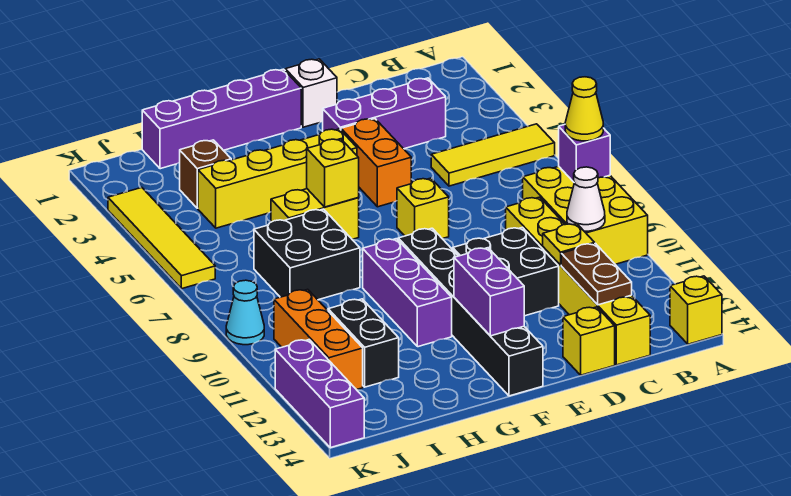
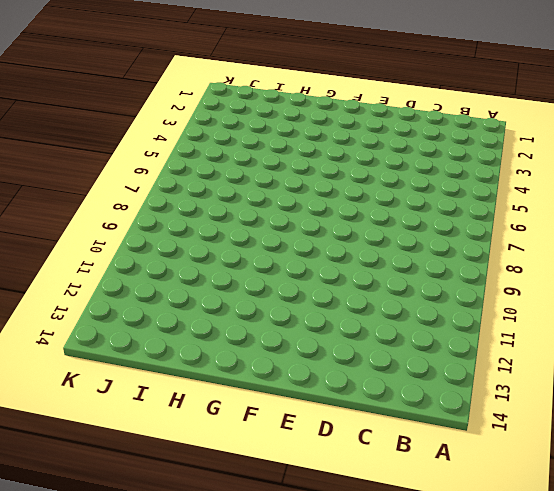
none -> yellow tile A5:C5 level 1
none -> yellow brick A8:B10 level 1
none -> yellow brick A14 level 1

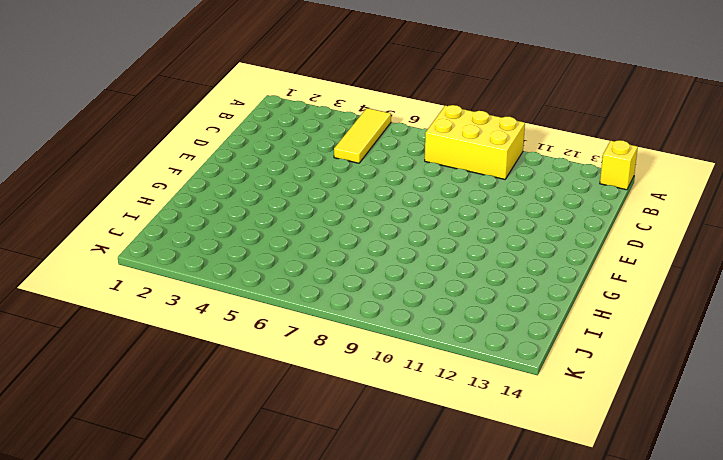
none -> purple brick C3:E3 level 1
none -> yellow brick C9:C14 level 1
none -> black brick D10:E11 level 1

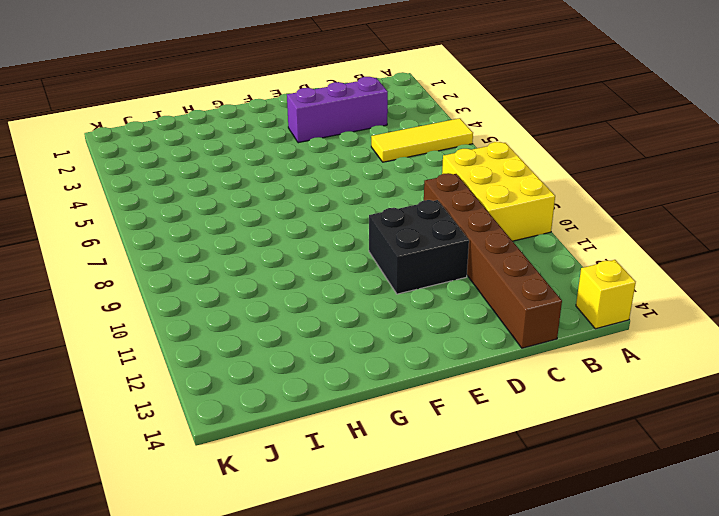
brown brick C9:C14 level 1 -> yellow brick C9:C14 level 1
none -> yellow brick D14 level 1
none -> white brick E1 level 1
none -> orange brick E4:E5 level 1

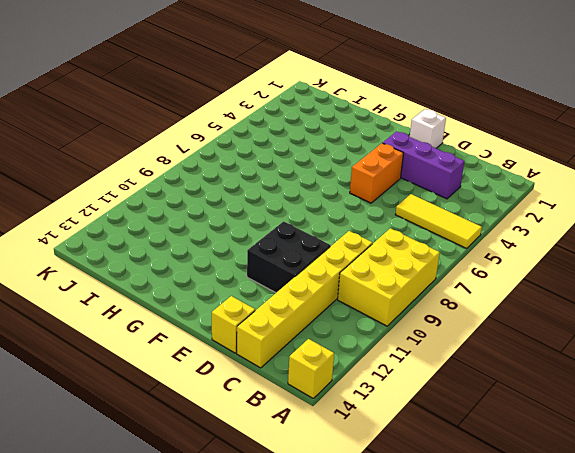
none -> yellow brick E7 level 1
none -> purple brick F1:I1 level 1
none -> yellow brick F4:I4 level 1

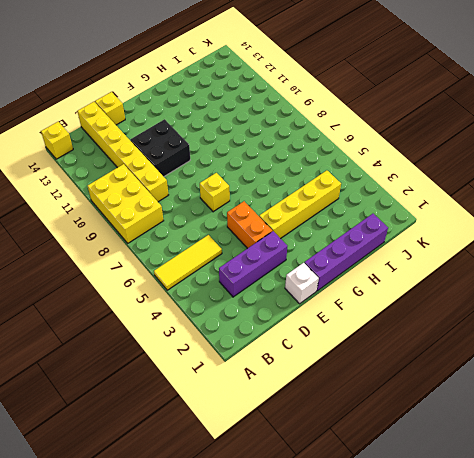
none -> black brick F9:F14 level 1
none -> yellow brick G6:H6 level 1
none -> purple brick G9:G11 level 1

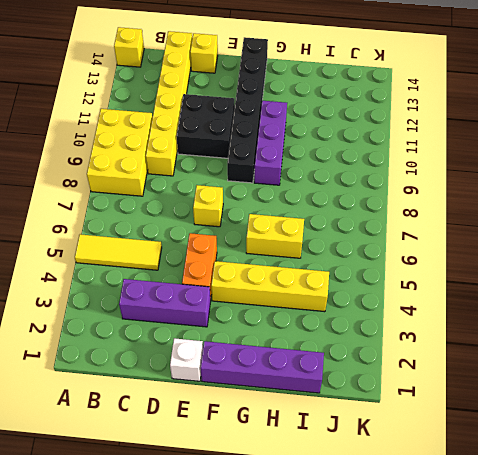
none -> black brick H7:I8 level 1
none -> brown brick I3 level 1
none -> black brick I11:I12 level 1

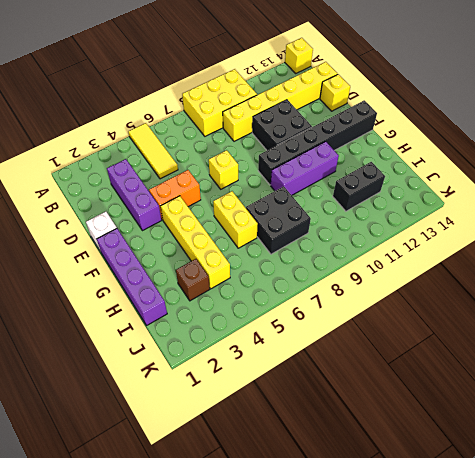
none -> orange brick J10:J12 level 1
none -> yellow tile K3:K6 level 1
none -> cyan cone K9 level 1

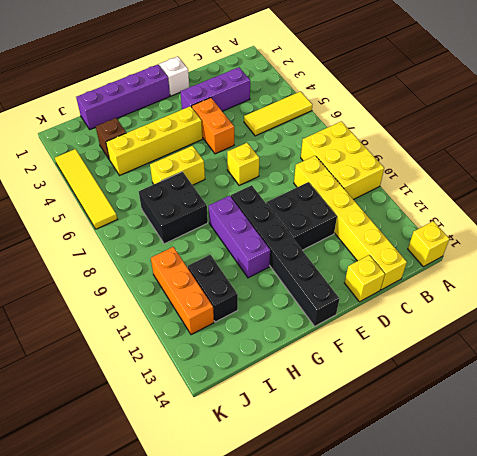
none -> cyan cone K9 level 1
none -> purple brick K12:K14 level 1
none -> purple brick A8 level 2

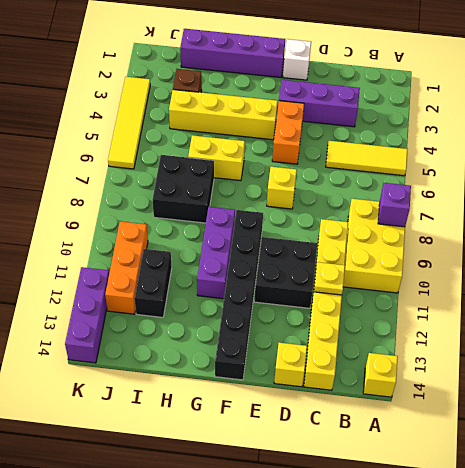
none -> cyan cone K9 level 1
none -> white cone B10 level 2
none -> brown plate C12:C13 level 2

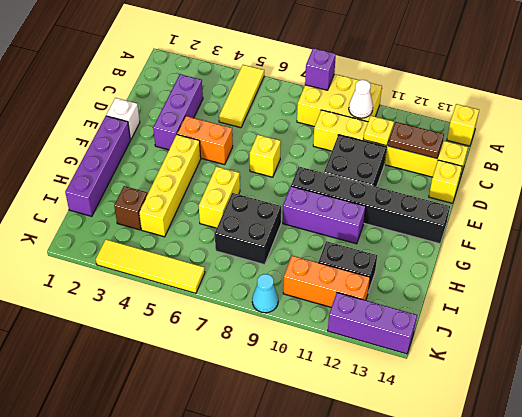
none -> purple brick F12:F13 level 2
none -> yellow brick G6 level 2
none -> yellow cone A8 level 3

